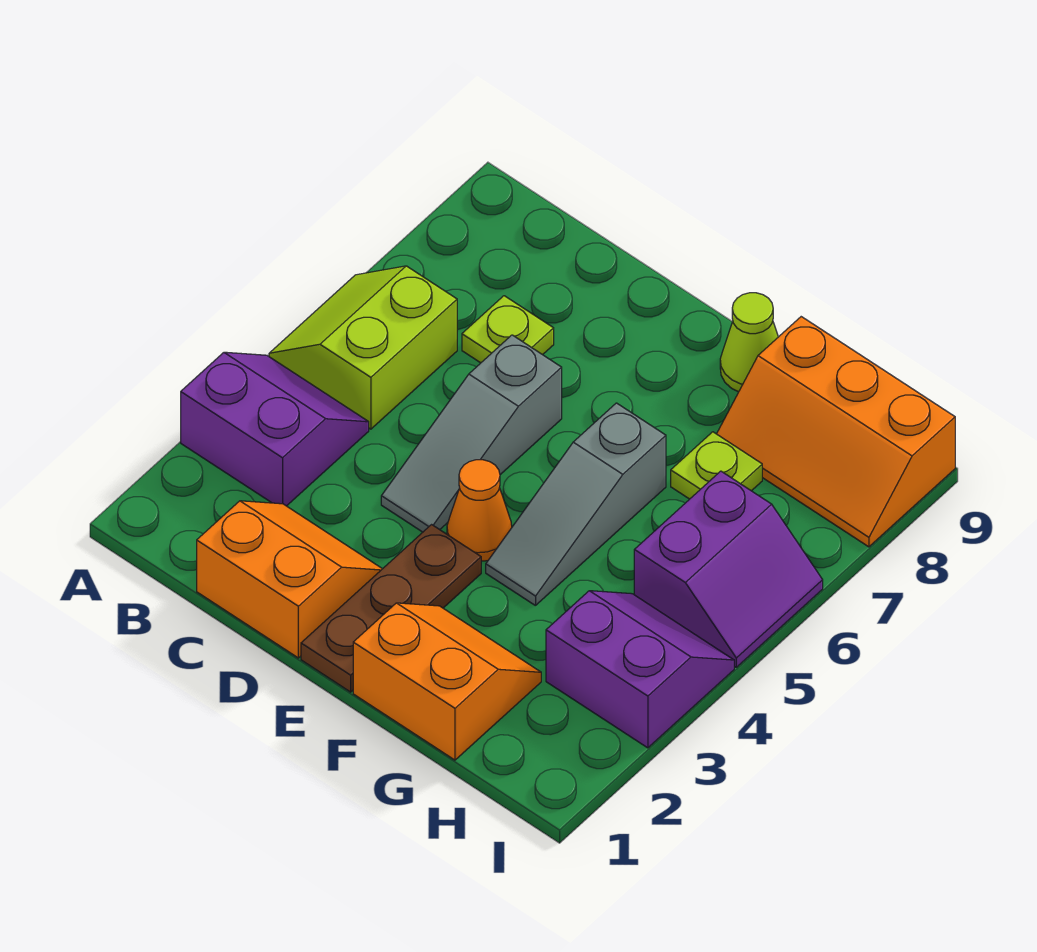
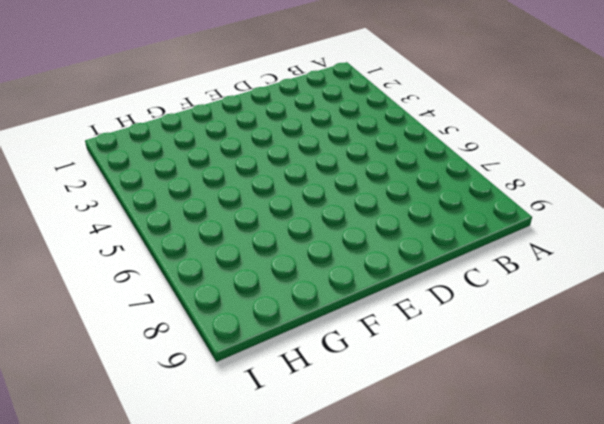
none -> purple slope A3:B4 level 1 top 3
none -> lime slope A5:B6 level 1 top B
none -> orange slope C1:D2 level 1 top 1

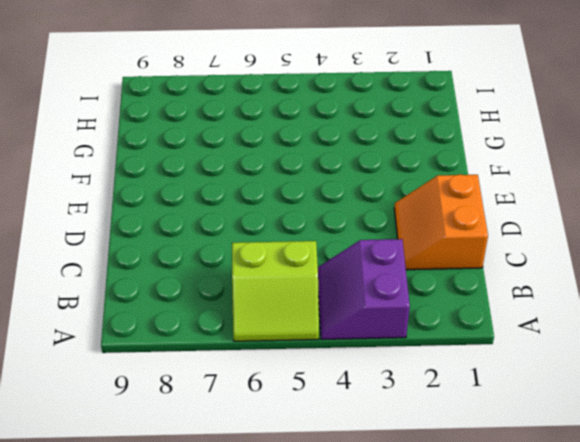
none -> lime plate C7 level 1
none -> grey slope D4:D6 level 1 top 6
none -> brown plate E1:E3 level 1

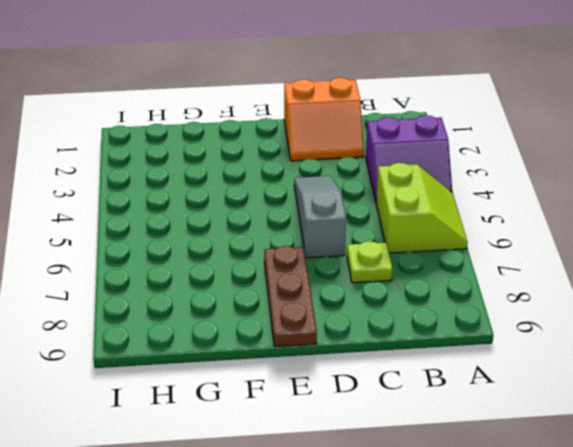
brown plate E7:E9 level 1 -> brown plate E1:E3 level 1
none -> orange cone E4 level 1
none -> orange slope F1:G2 level 1 top 1
none -> grey slope F4:F6 level 1 top 6

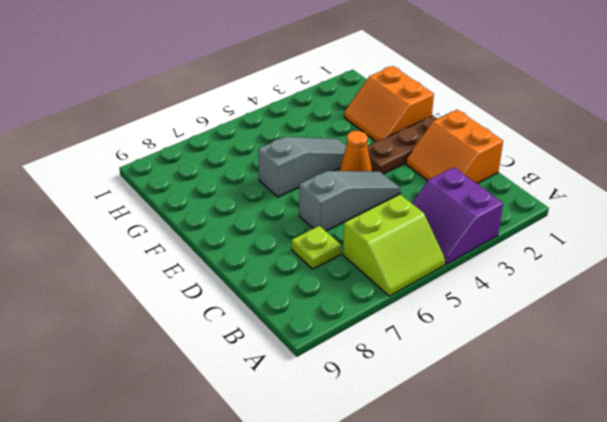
none -> lime cone F9 level 1
none -> lime plate G7 level 1
none -> orange slope G8:I9 level 1 top 9

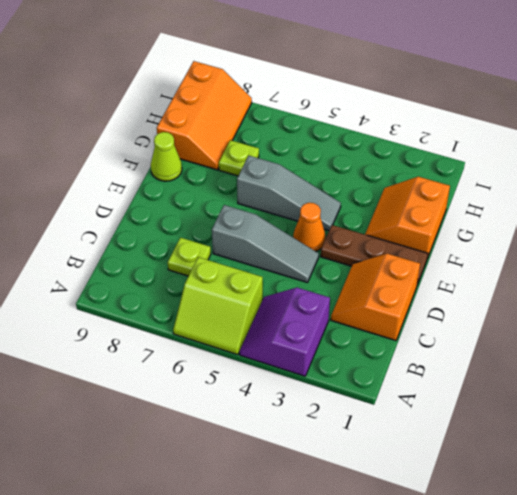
none -> purple slope H3:I4 level 1 top 3
none -> purple slope H5:I6 level 1 top H

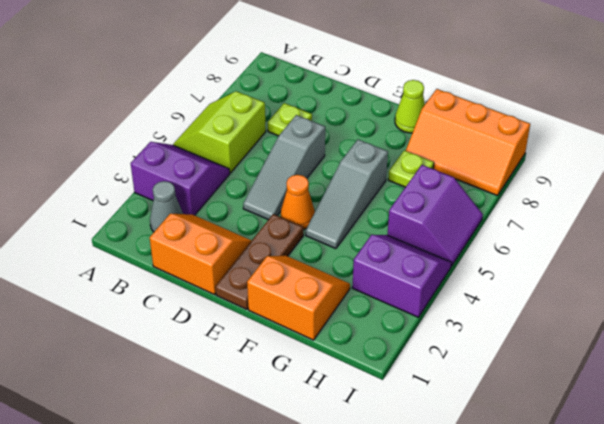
grey cone B2 level 1 -> none

